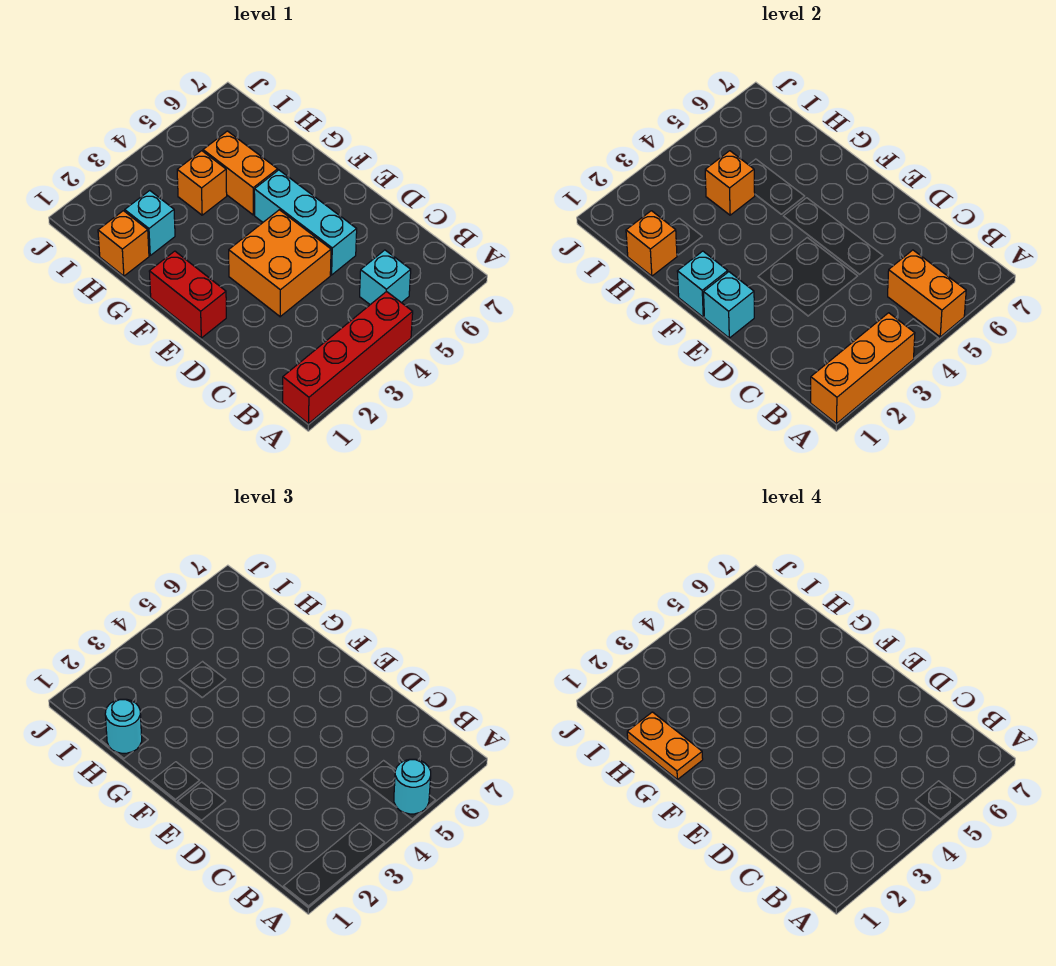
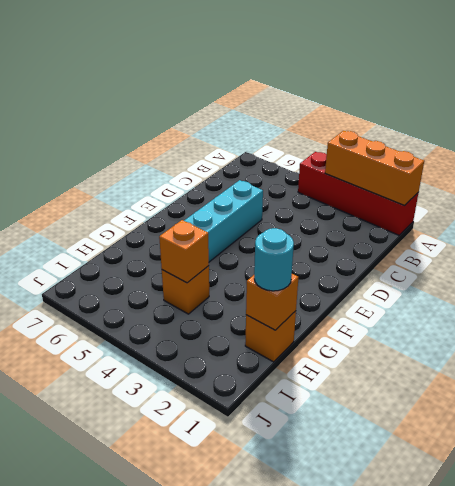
none -> cyan brick B5 level 1
none -> orange brick D3:E4 level 1
none -> red brick E1:F1 level 1

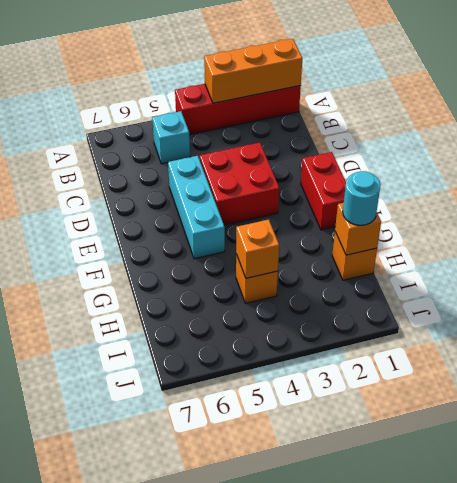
red brick D3:E4 level 1 -> orange brick D3:E4 level 1
none -> orange brick G5:H5 level 1
none -> cyan brick H2 level 1
none -> orange brick A5:B5 level 2

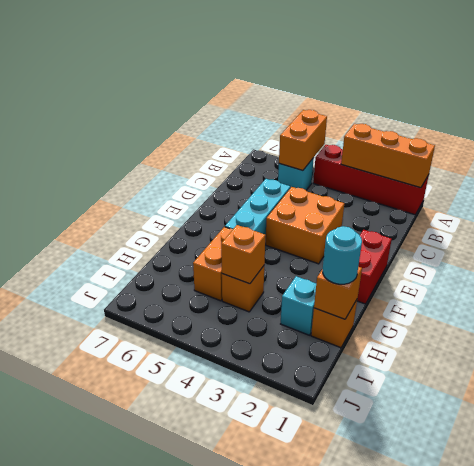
none -> cyan brick E1 level 2
none -> cyan brick F1 level 2
none -> cyan round brick A5 level 3

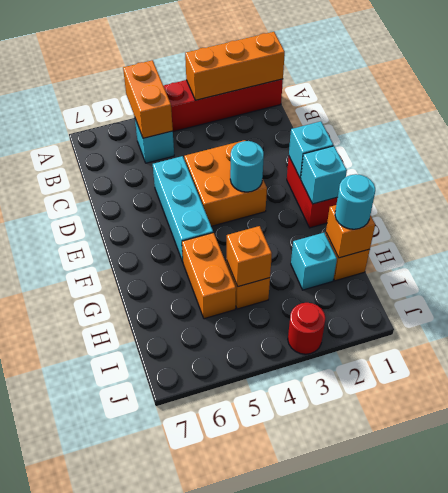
cyan round brick E3 level 2 -> cyan round brick A5 level 3
red round brick J3 level 1 -> none
none -> orange plate G1:H1 level 4

